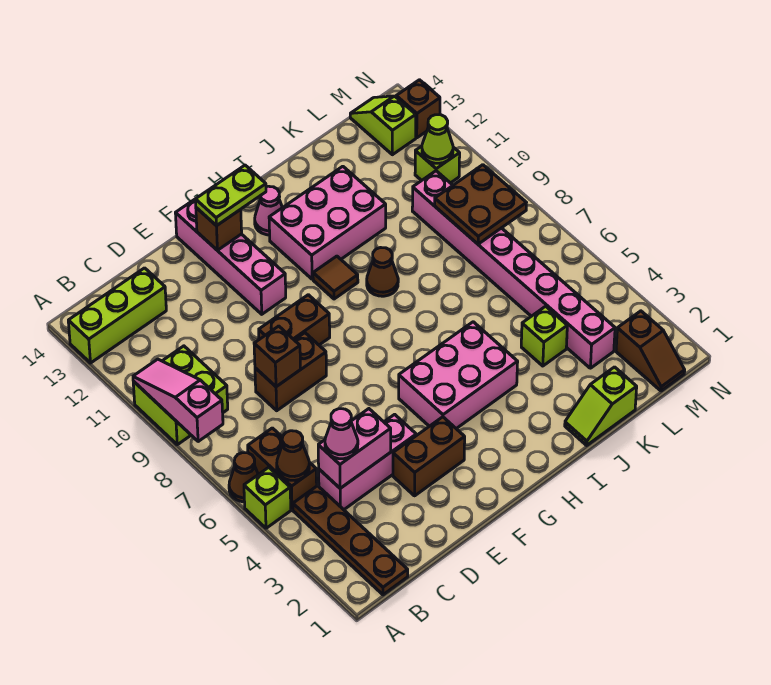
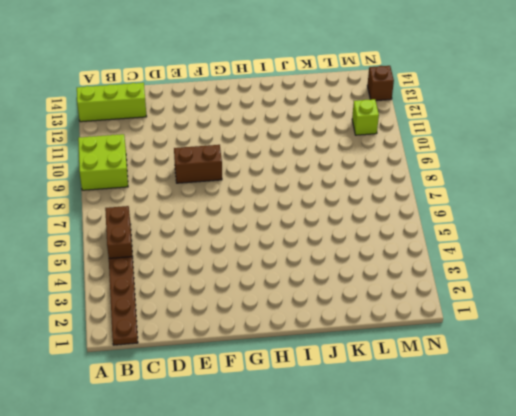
none -> lime brick A5 level 1
none -> brown cone A6 level 1
none -> pink brick C4:E4 level 1
none -> brown brick D8:E8 level 1

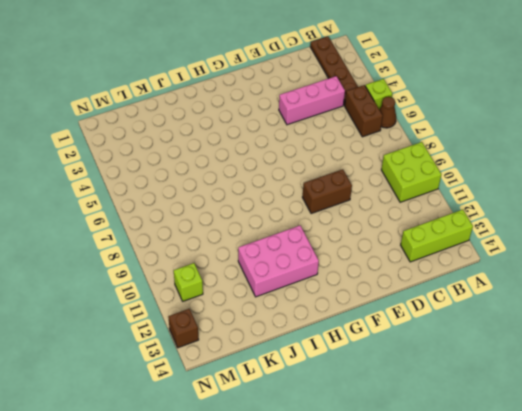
none -> brown brick D8:E8 level 1
none -> brown brick E3:F3 level 1
none -> pink brick F11:F14 level 1
none -> pink brick G4:I5 level 1

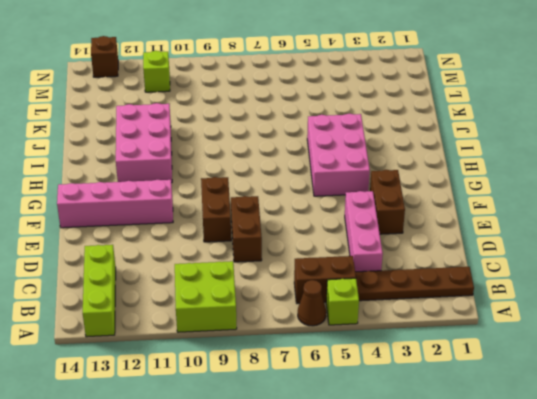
none -> brown tile H10 level 1
none -> pink cone H13 level 1
none -> brown cone I9 level 1
none -> lime slope J1:K1 level 1 top K

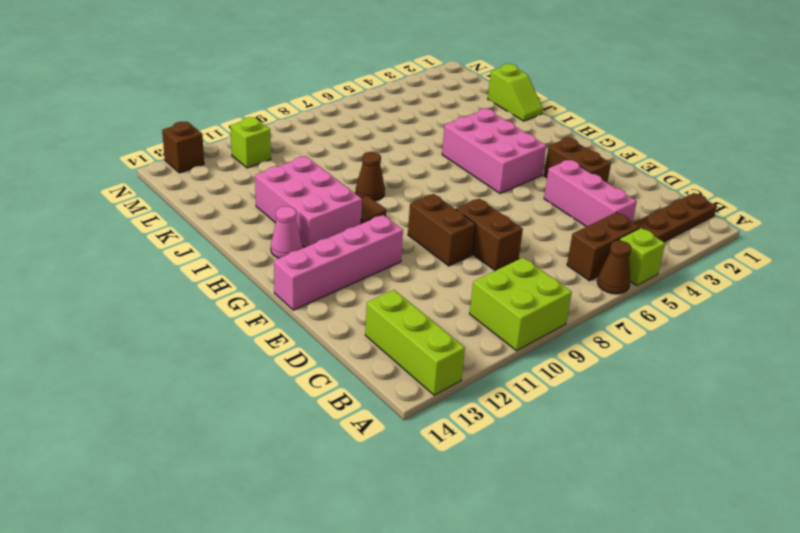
none -> lime brick K4 level 1
none -> pink brick L3:L10 level 1
none -> brown slope M1:M2 level 1 top 2
none -> lime slope M13:M14 level 1 top 13

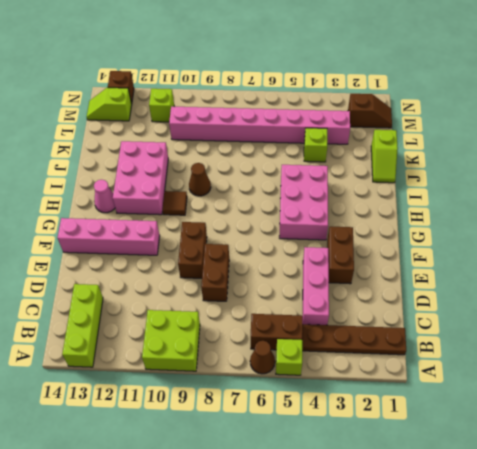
none -> pink slope A8:A10 level 2 top 8
none -> brown cone B5 level 2
none -> pink brick C4:D4 level 2
none -> brown brick D8 level 2

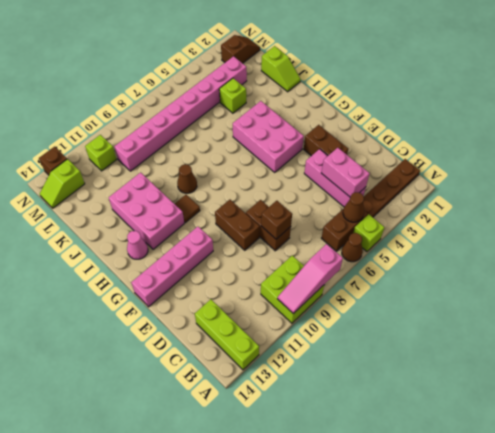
none -> brown brick F13 level 2
none -> brown plate L8:M9 level 2
none -> lime cone M11 level 2
none -> pink cone C4 level 3

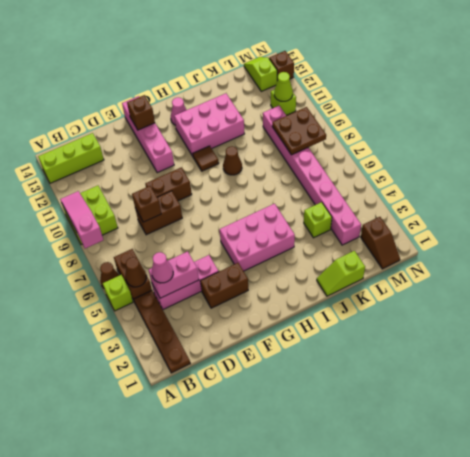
none -> lime plate F13:G13 level 3

